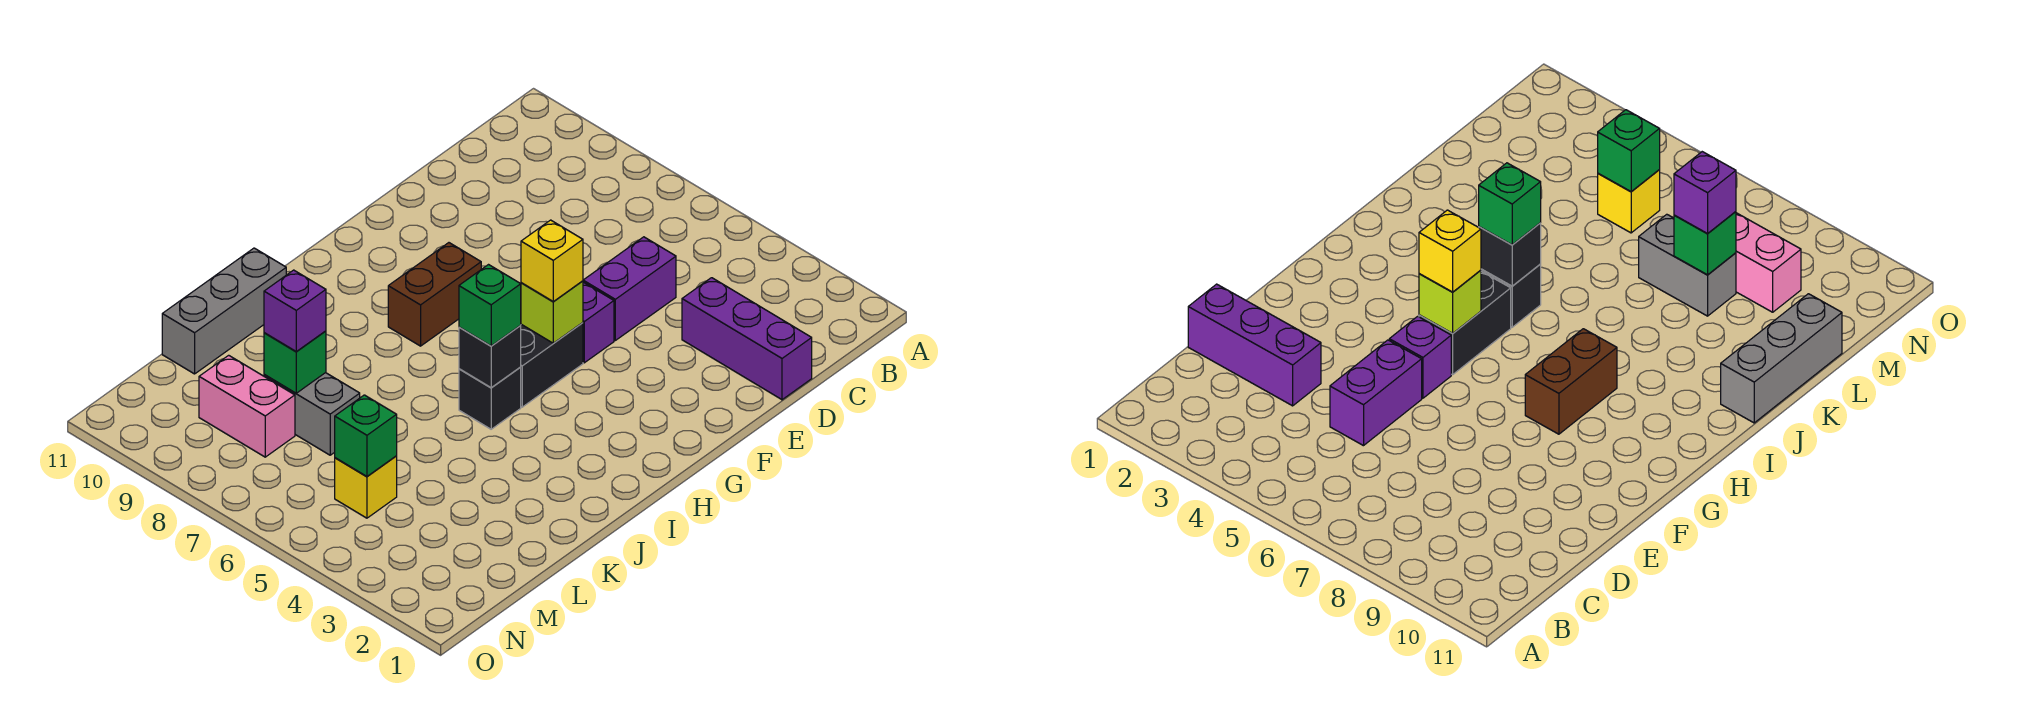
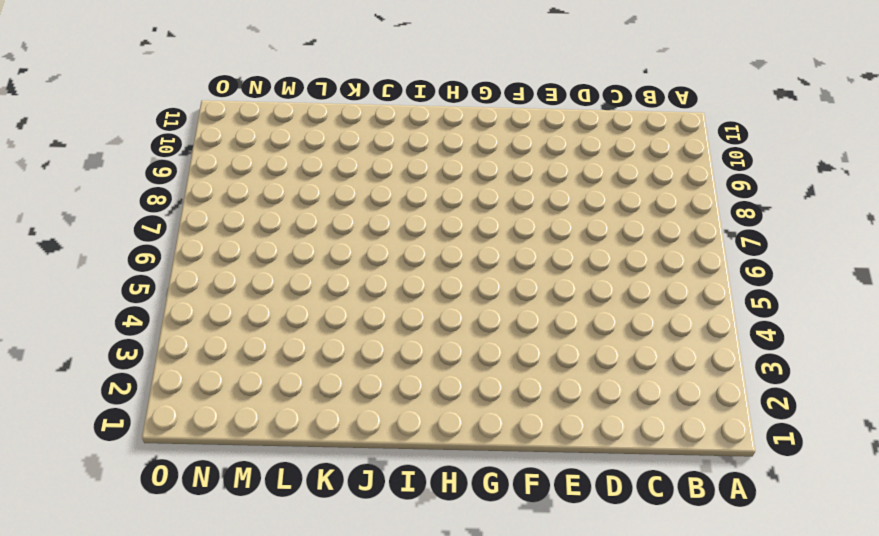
none -> purple brick D1:D3 level 1
none -> purple brick D5:E5 level 1
none -> purple brick F5 level 1

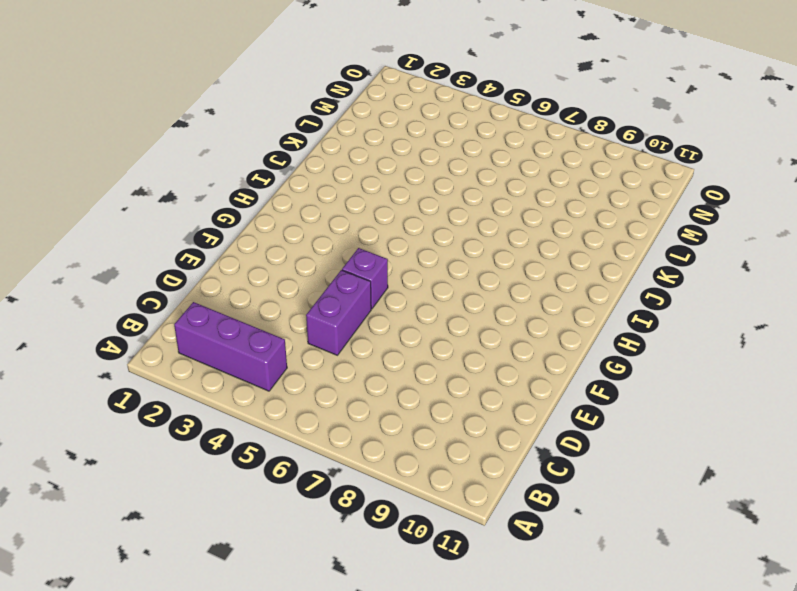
purple brick B2:B4 level 1 -> purple brick D1:D3 level 1
none -> black brick G5:H5 level 1
none -> brown brick G8:H8 level 1
none -> black brick I5 level 1

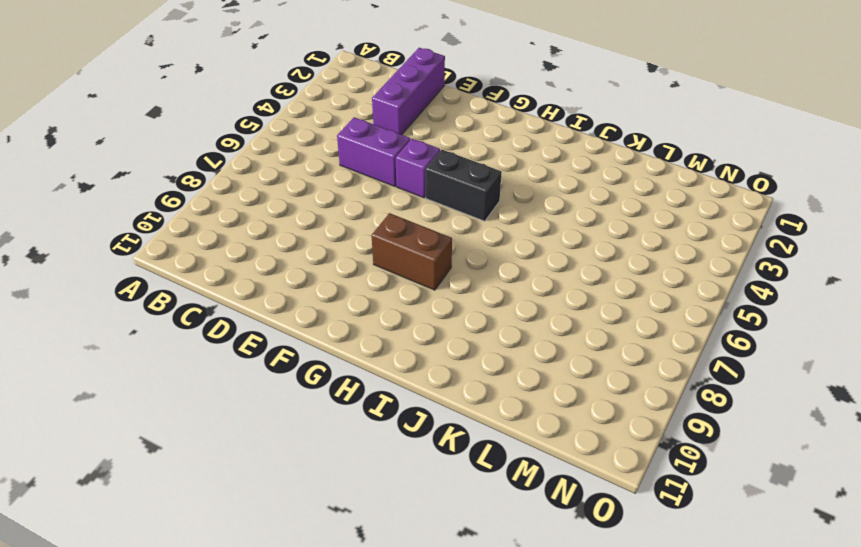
none -> black brick I5 level 1
none -> grey brick J11:L11 level 1
none -> grey brick L7:L8 level 1

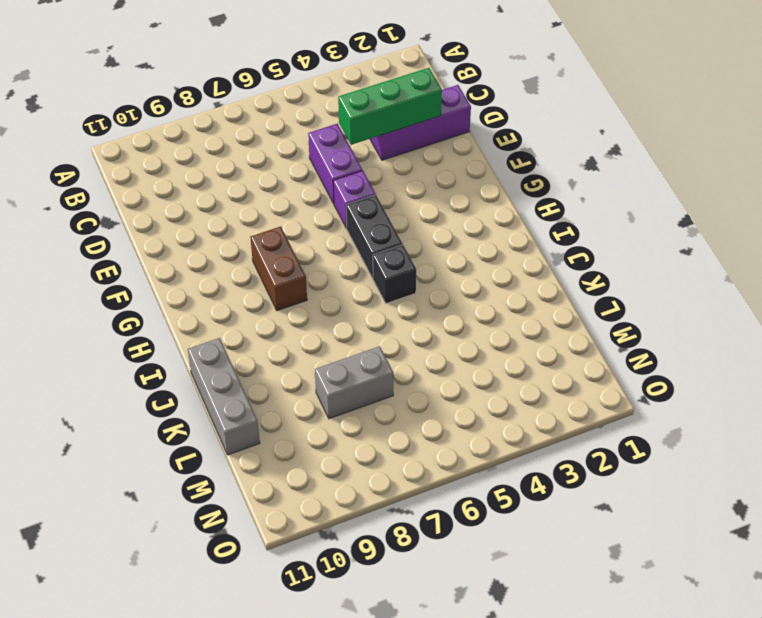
green brick D2:D4 level 2 -> none
none -> yellow brick M5 level 1
none -> pink brick M8:M9 level 1
none -> lime brick G5 level 2

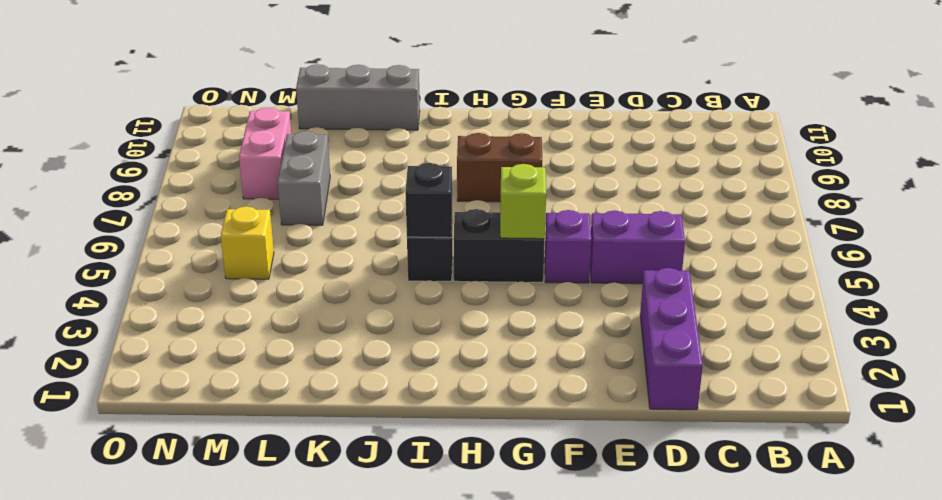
none -> green brick L8 level 2
none -> green brick M5 level 2
none -> yellow brick G5 level 3

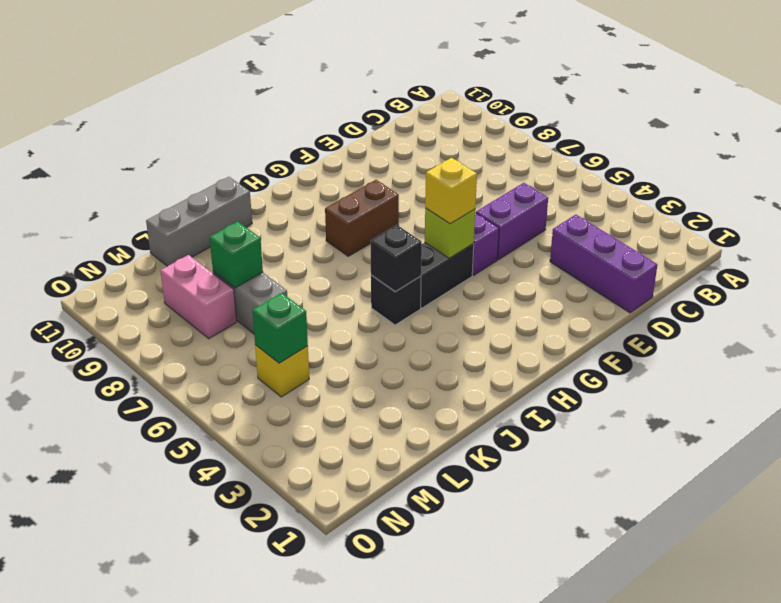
none -> green brick I5 level 3
none -> purple brick L8 level 3

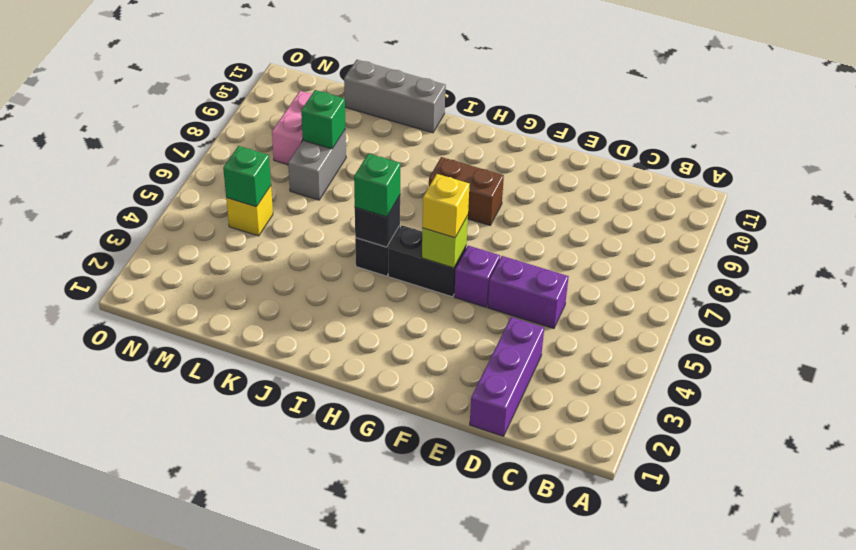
none -> purple brick L8 level 3

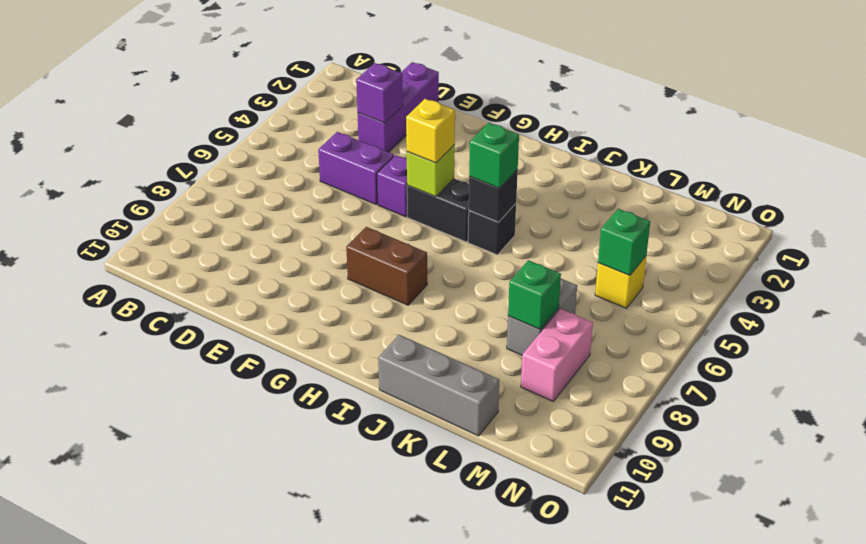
purple brick D3 level 2 -> purple brick L8 level 3

